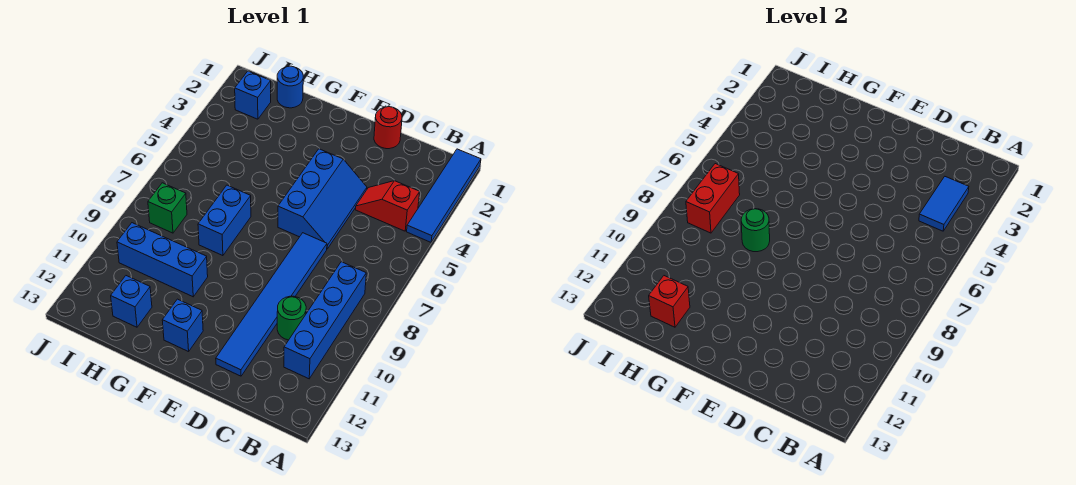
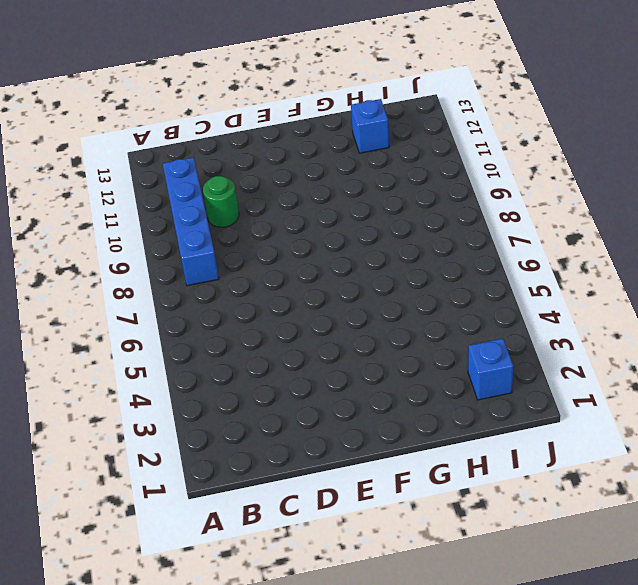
none -> blue tile A1:A4 level 1
none -> red slope B4:C4 level 1 top B
none -> red round brick D1 level 1

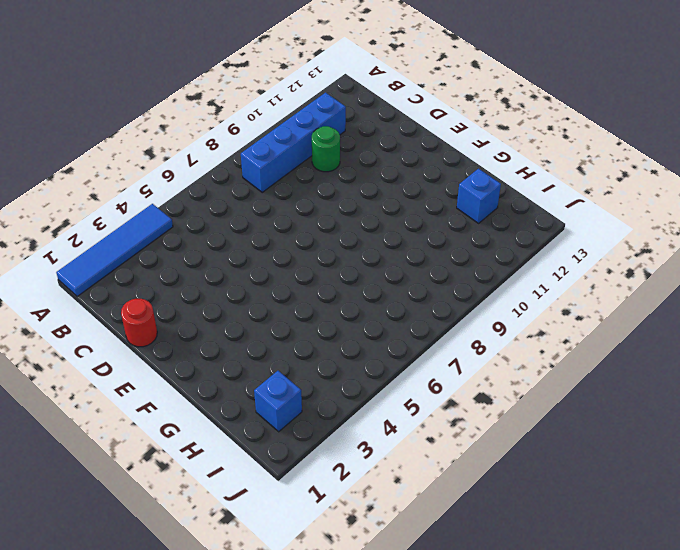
none -> red slope B4:C4 level 1 top B
none -> blue slope D4:E6 level 1 top E
none -> blue tile D7:D12 level 1

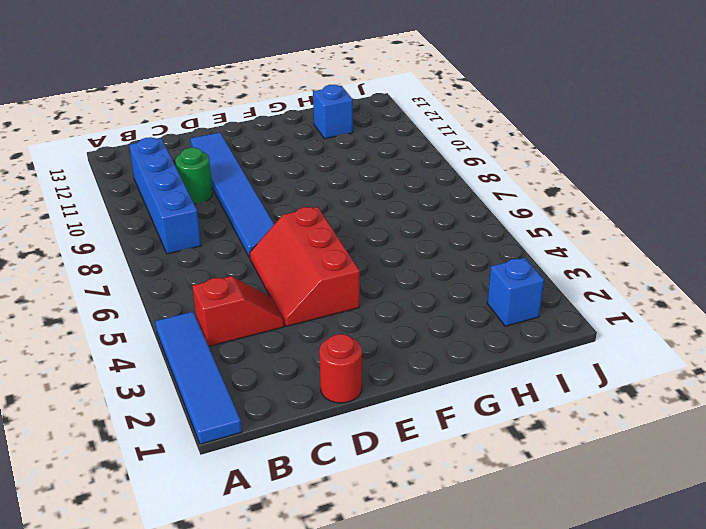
red slope D4:E6 level 1 top E -> blue slope D4:E6 level 1 top E
none -> blue brick F12 level 1
none -> blue brick G7:G8 level 1
none -> blue brick G10:I10 level 1

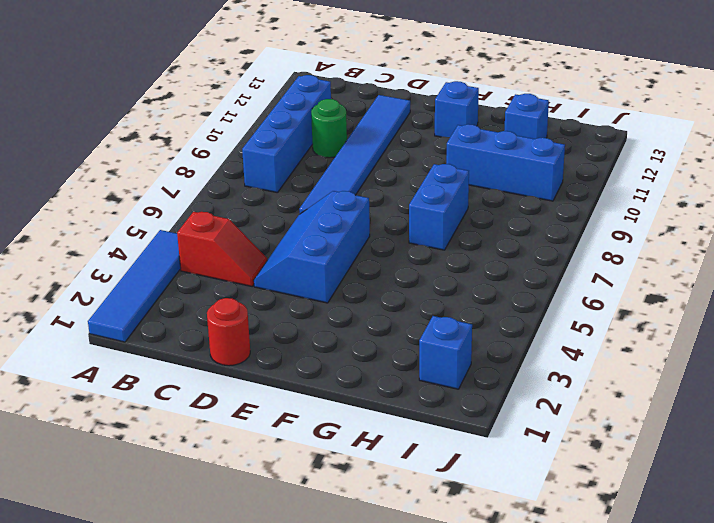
none -> blue round brick H1 level 1
none -> green brick I8 level 1
none -> blue tile B3:B4 level 2

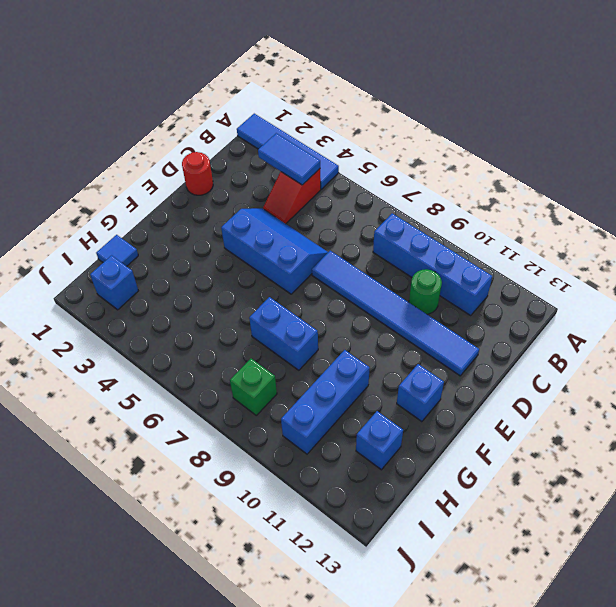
blue tile H1 level 1 -> blue round brick H1 level 1
none -> green round brick G8 level 2
none -> red brick H12 level 2
none -> red brick I7:I8 level 2

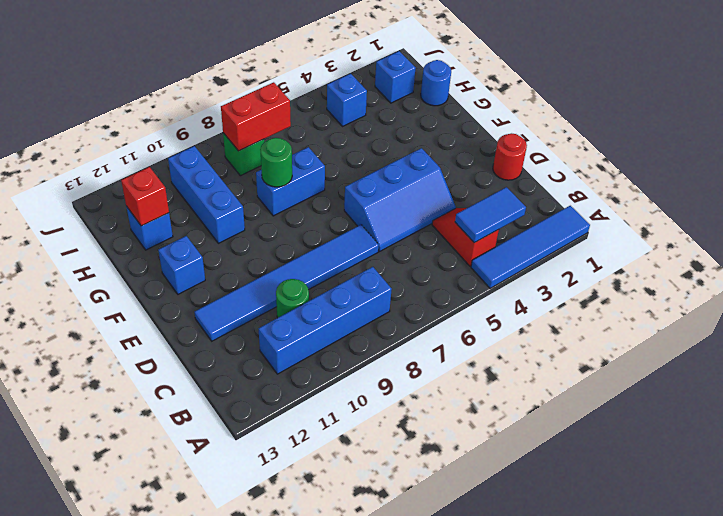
blue brick I4 level 1 -> none

